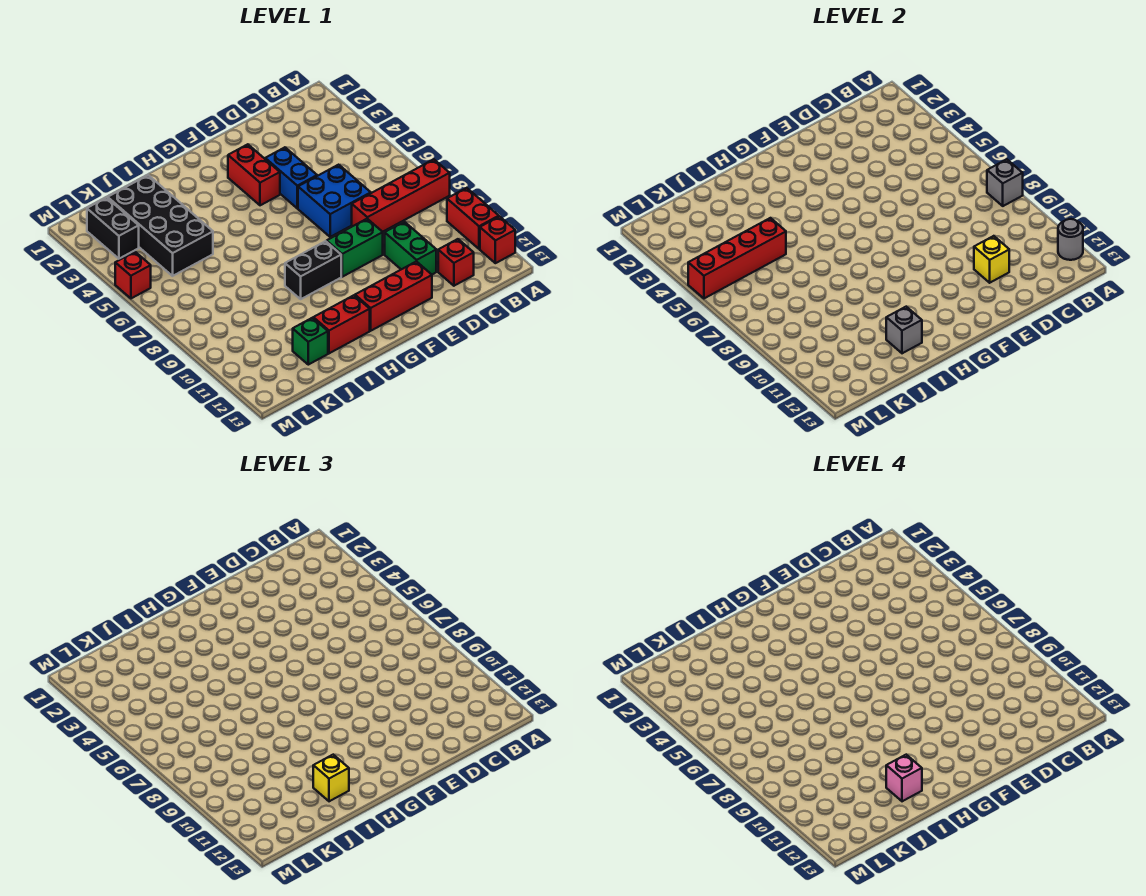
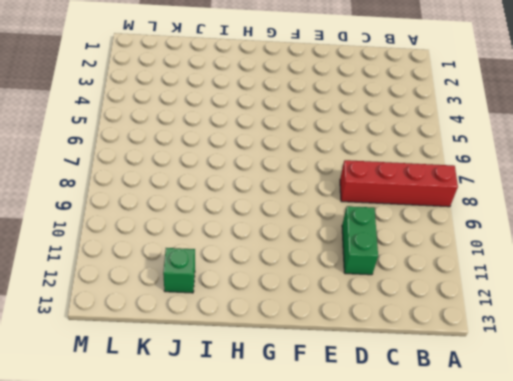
none -> red brick A10:A11 level 1
none -> red brick A12 level 1
none -> red brick C12 level 1

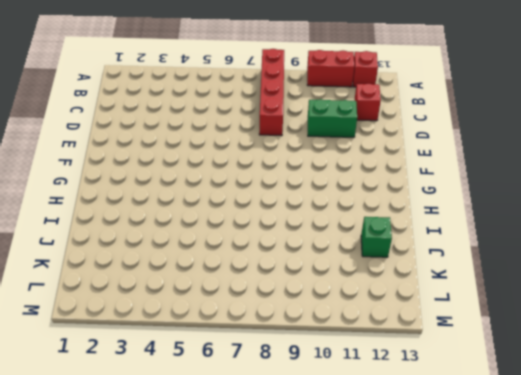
none -> blue brick D6:E7 level 1
none -> blue brick E4:E5 level 1
none -> green brick E9:F9 level 1

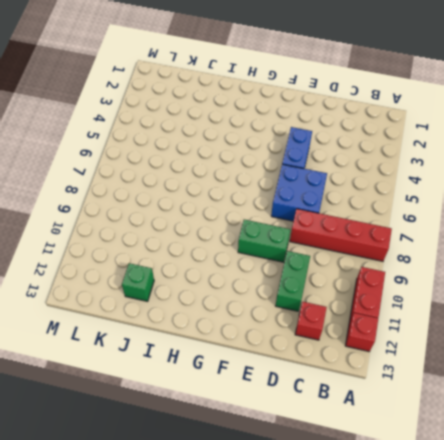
none -> red brick E12:G12 level 1
none -> red brick F3:F4 level 1
none -> black brick G9:H9 level 1

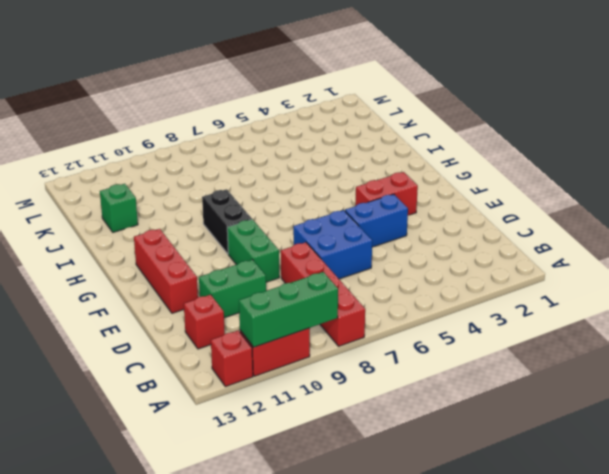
green brick A9:A11 level 2 -> none
none -> red brick H12:I12 level 1
none -> black brick J2:K5 level 1
none -> black brick L2:L3 level 1

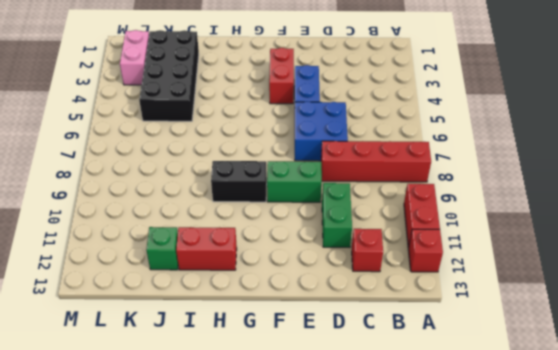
pink brick L2:L3 level 1 -> black brick L2:L3 level 1
none -> red brick E12:G12 level 1
none -> red brick M5 level 1
none -> grey brick A8 level 2

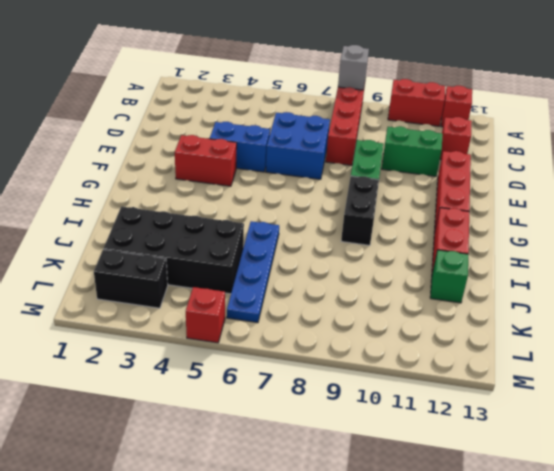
blue plate I6:L6 level 1 -> none
none -> grey round brick A12 level 2
none -> yellow brick D11 level 2
none -> grey brick I12 level 2

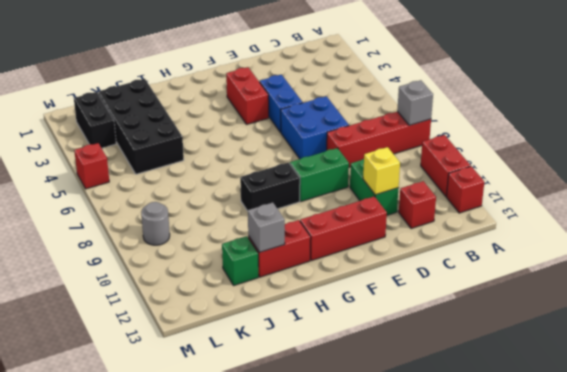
grey round brick L9 level 1 -> grey round brick A12 level 2
none -> red brick J5:M5 level 2
none -> yellow brick I12 level 3
none -> pink brick I12 level 4

